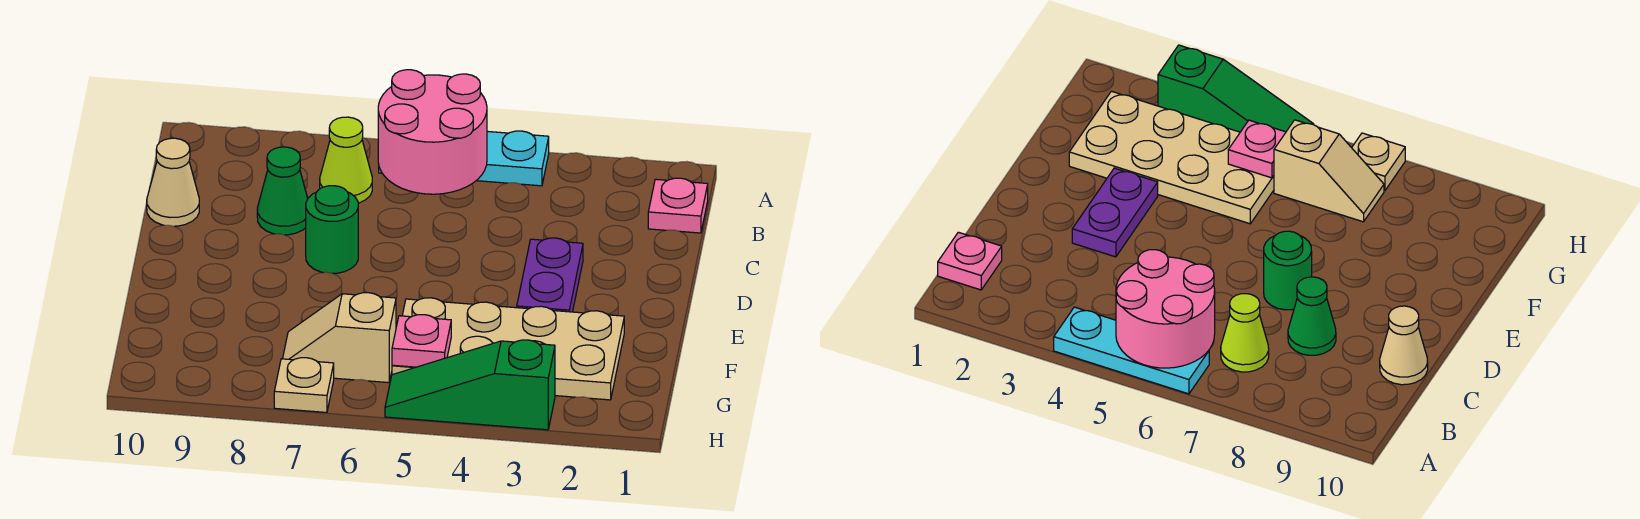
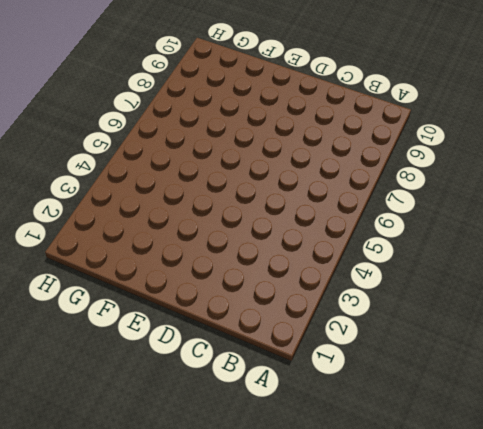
none -> cyan plate A4:A6 level 1
none -> pink plate B1 level 1
none -> lime cone B7 level 1

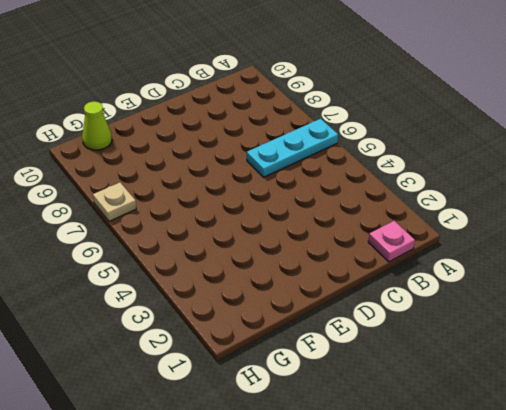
cyan plate A6:C6 level 1 -> cyan plate A4:A6 level 1
lime cone G10 level 1 -> lime cone B7 level 1
none -> green cone C8 level 1
none -> tan cone C10 level 1
none -> purple plate D3:E3 level 1

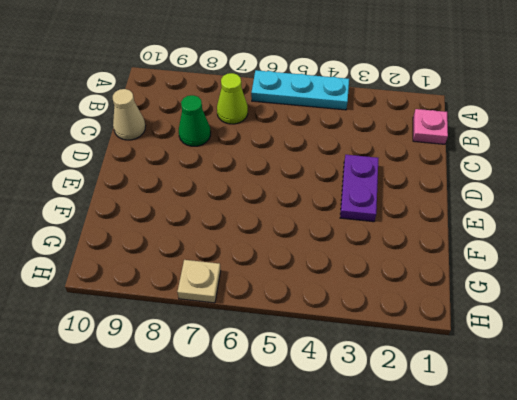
none -> green round brick D7 level 1
none -> tan plate F2:G5 level 1
none -> tan slope G6:G7 level 1 top 6

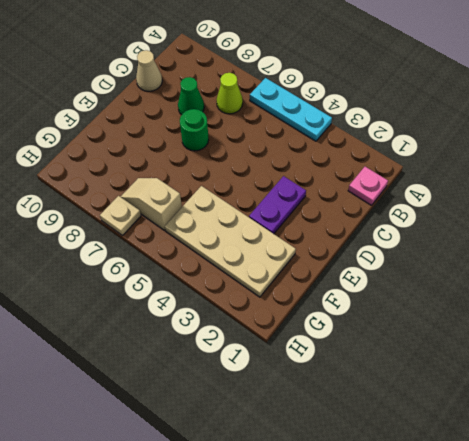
none -> green slope H3:H5 level 1 top 3
none -> pink round brick A5:B6 level 2
none -> pink plate G5 level 2

